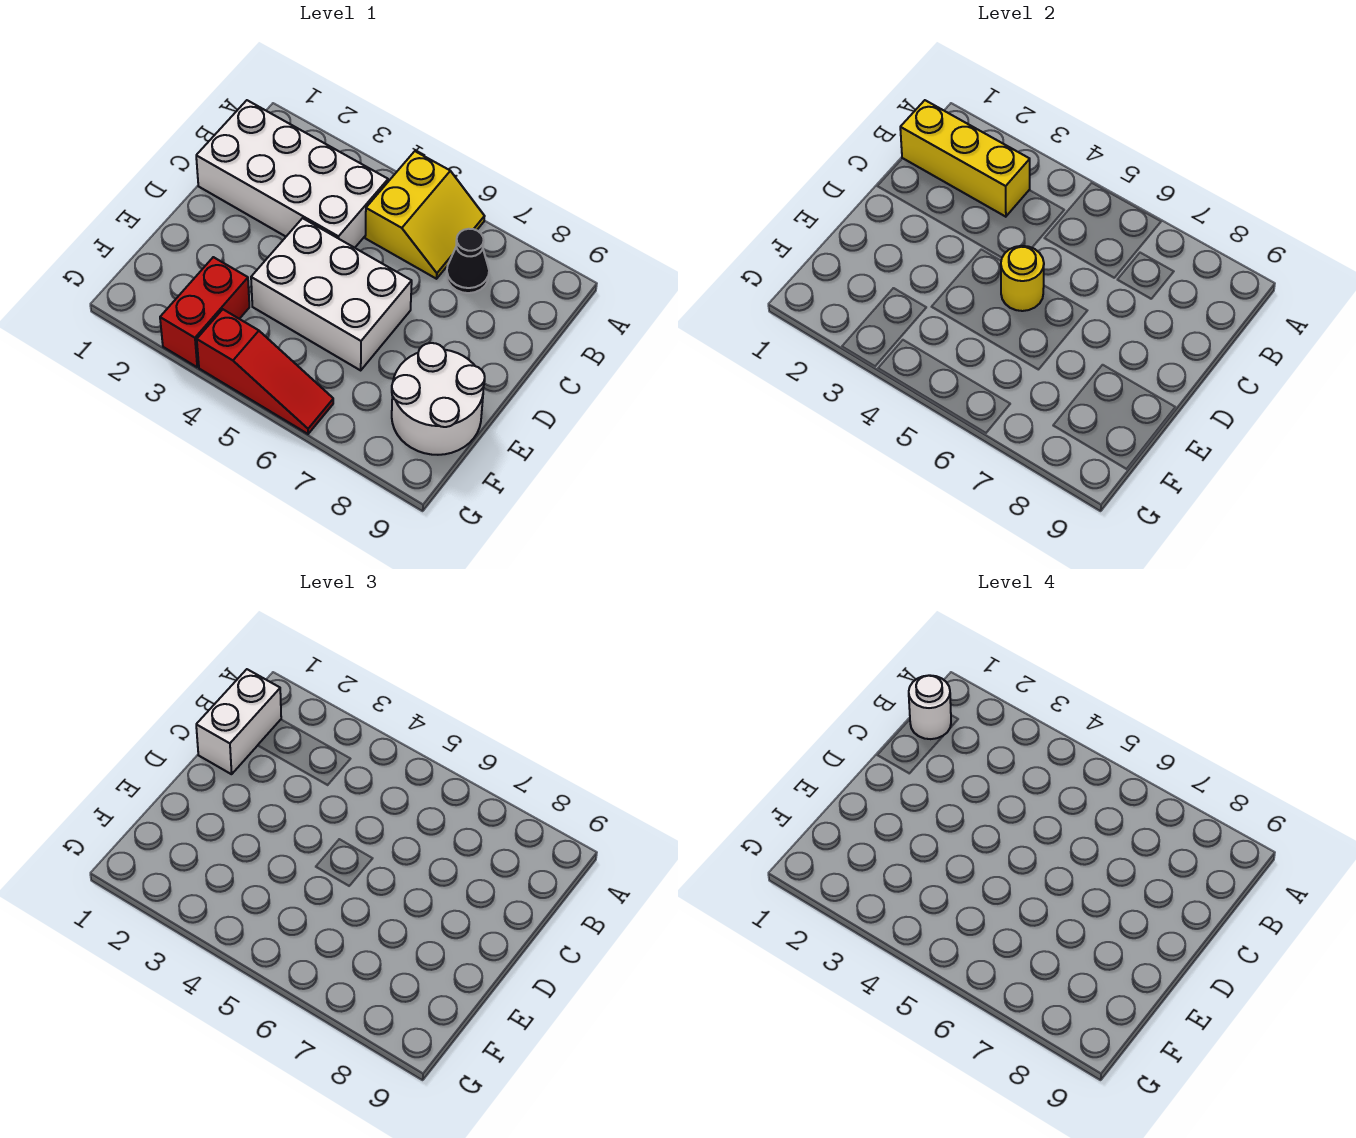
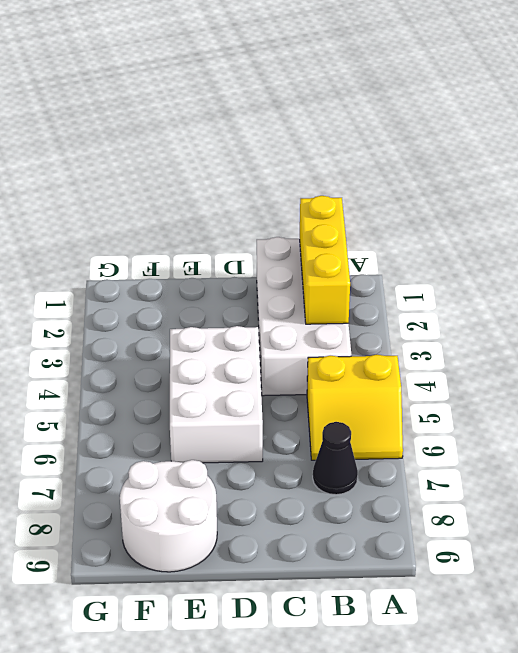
none -> red brick F3:G3 level 1
none -> red slope G4:G6 level 1 top 4

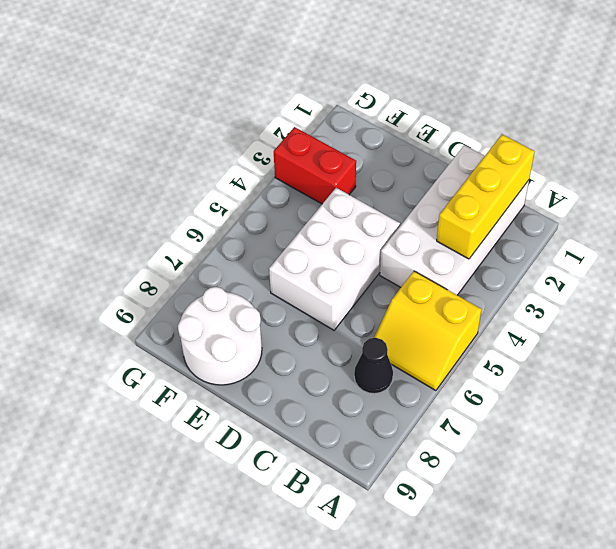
none -> red slope G4:G6 level 1 top 4
none -> yellow round brick D5 level 2

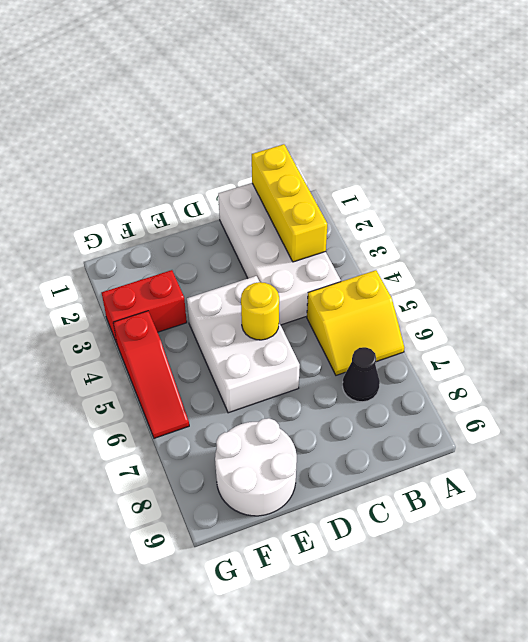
none -> white brick B1:C1 level 3
none -> white round brick B1 level 4

